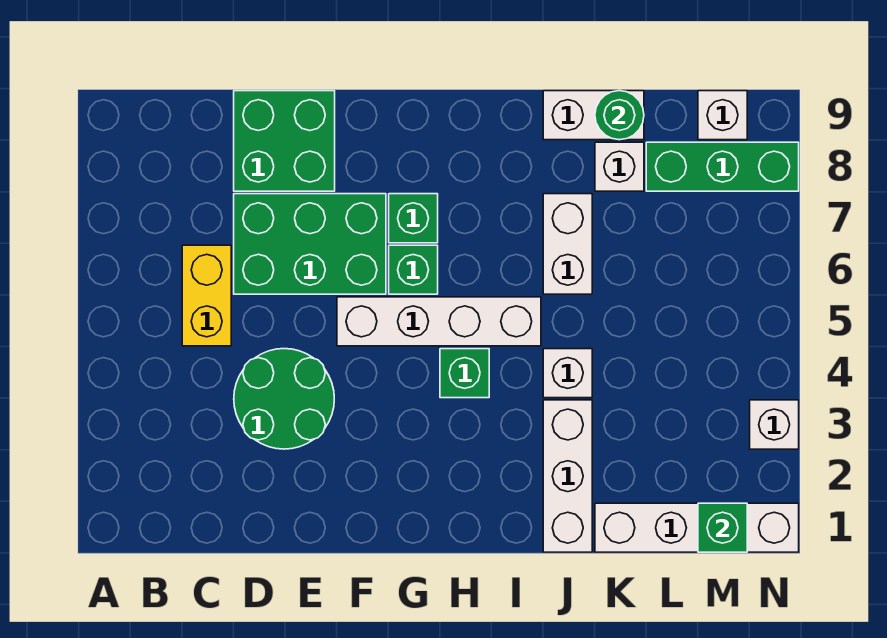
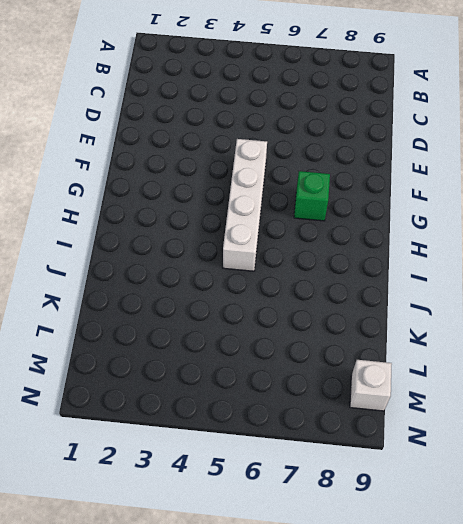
none -> yellow brick C5:C6 level 1
none -> green round brick D3:E4 level 1
none -> green brick D6:F7 level 1

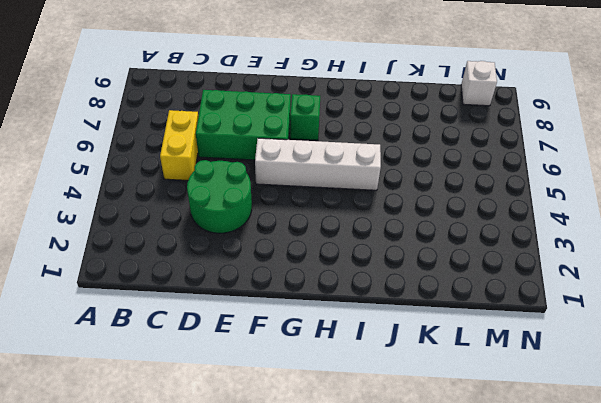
none -> green brick D8:E9 level 1
none -> green brick G6 level 1
none -> green brick H4 level 1

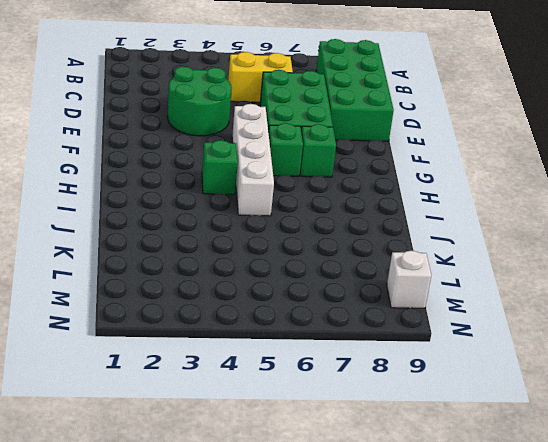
green brick B8:E9 level 1 -> green brick D8:E9 level 1
none -> white brick J1:J3 level 1
none -> white brick J4 level 1
none -> white brick J6:J7 level 1

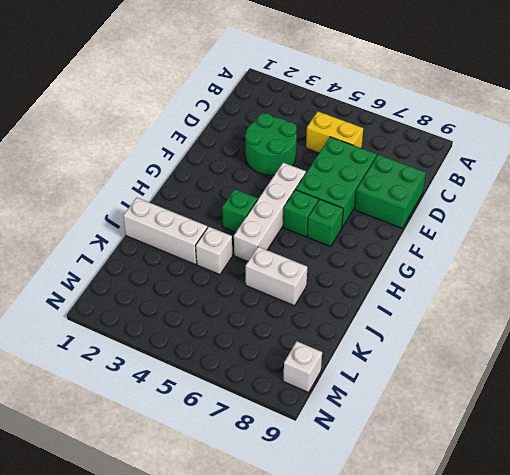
none -> white brick J9:K9 level 1
none -> white brick K1:N1 level 1
none -> white brick K8 level 1

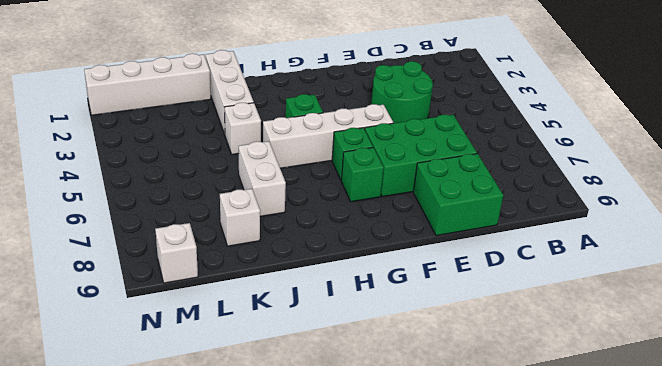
none -> yellow brick C5:C6 level 1
none -> white brick J9:K9 level 1
none -> green brick L8:N8 level 1

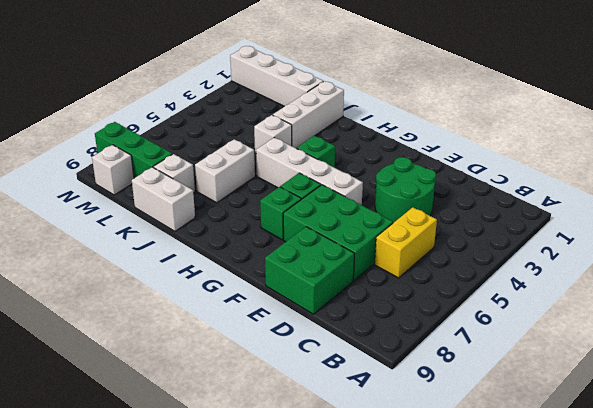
none -> white brick N3 level 1
none -> green round brick K9 level 2
none -> green brick M1 level 2

